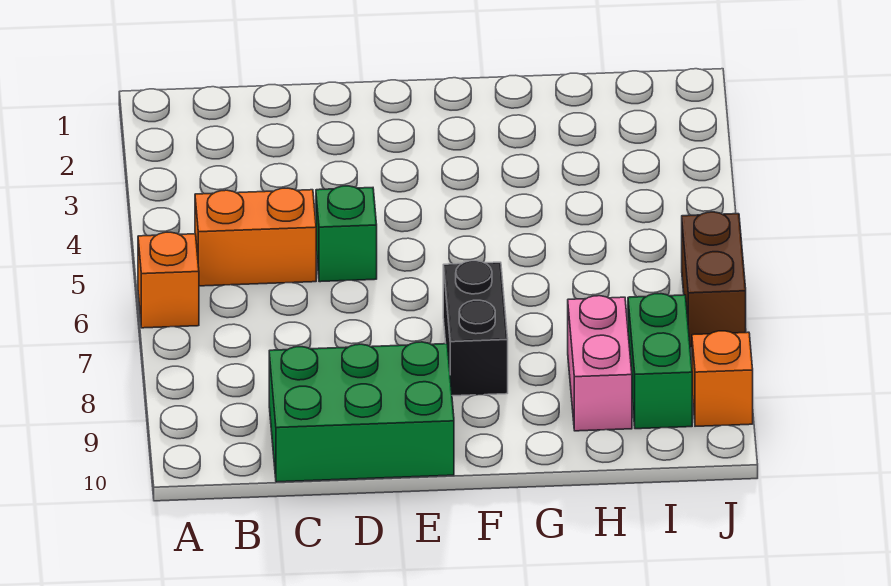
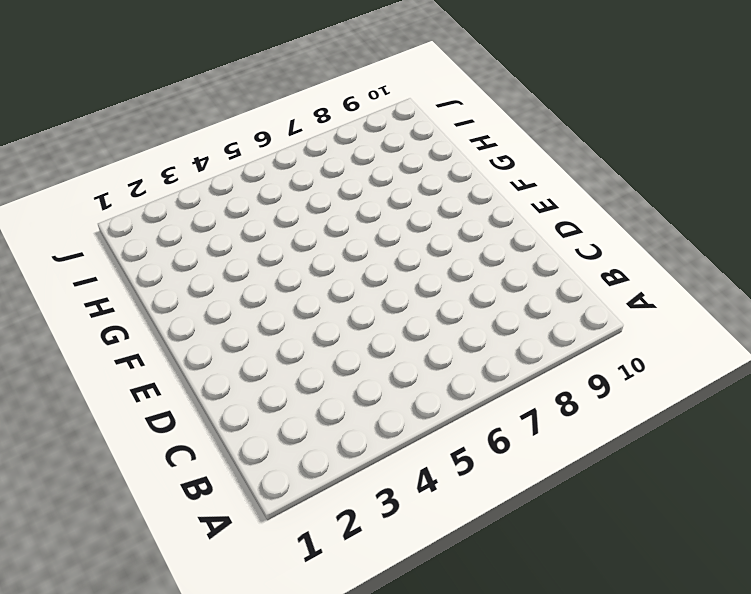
none -> orange brick A6 level 1
none -> orange brick B5:C5 level 1

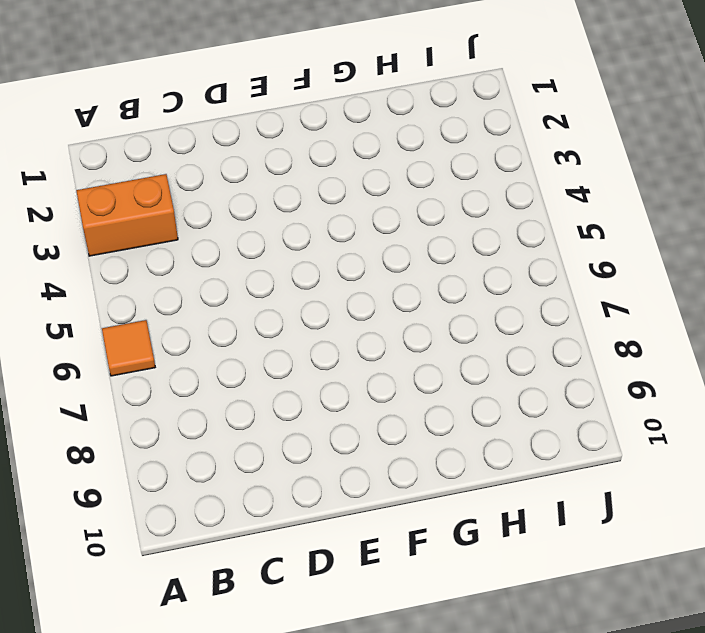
orange brick A3:B3 level 1 -> orange brick B5:C5 level 1
orange tile A6 level 1 -> orange brick A6 level 1
none -> green brick C9:E10 level 1
none -> green brick D5 level 1

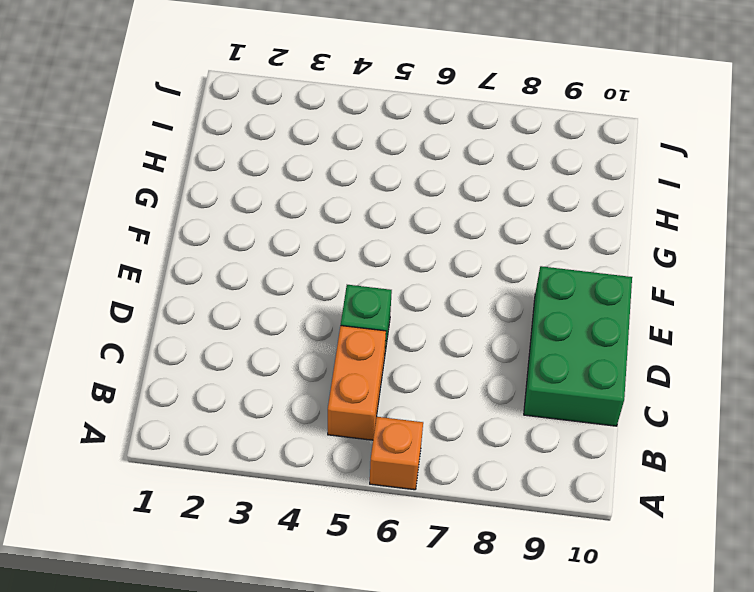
none -> black brick F7:F8 level 1
none -> pink brick H8:H9 level 1

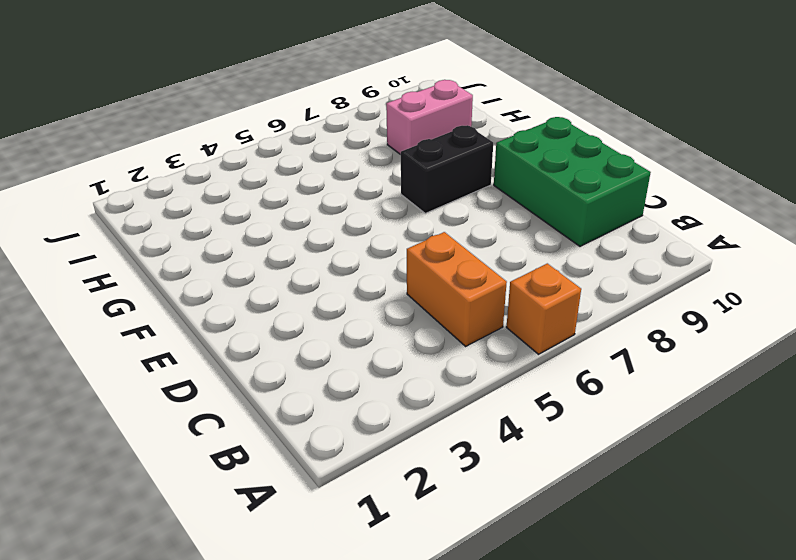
none -> green brick D5 level 1
none -> green brick I8:I9 level 1

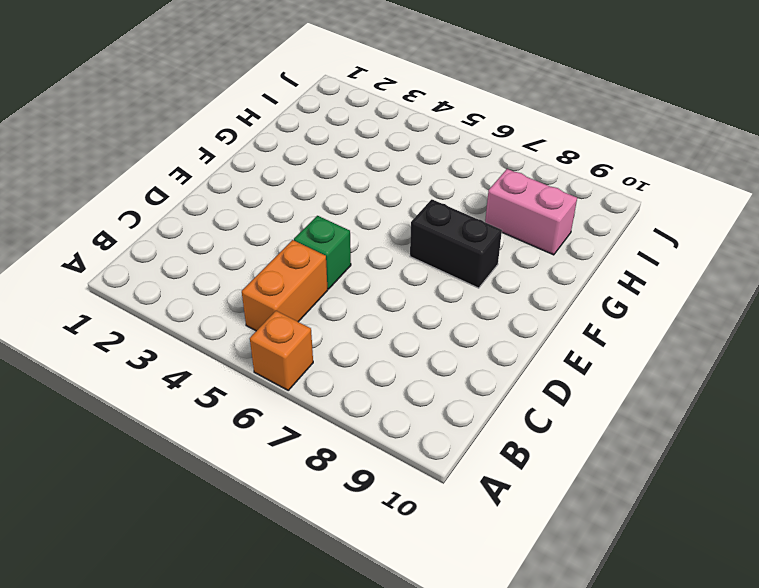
none -> green brick C9:E10 level 1
none -> green brick I8:I9 level 1

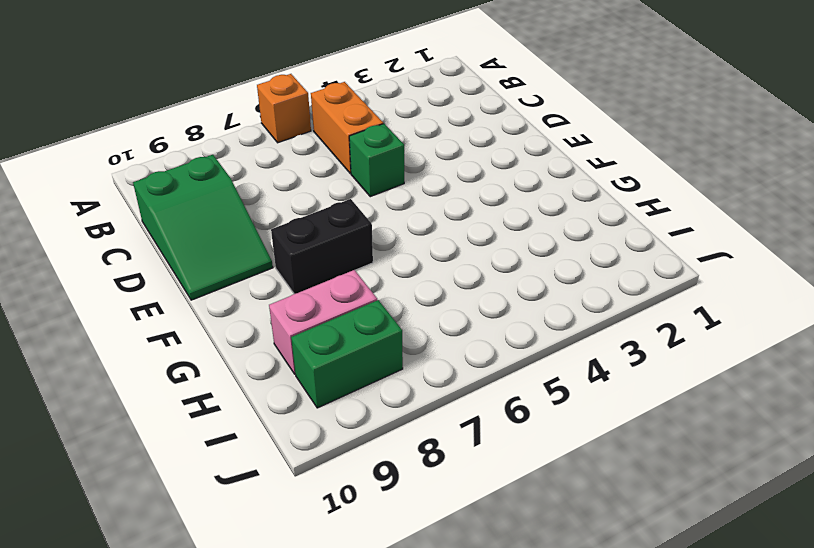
green slope C9:E10 level 1 top C -> green brick C9:E10 level 1
none -> brown brick J6:J7 level 1
none -> orange brick J9 level 1

